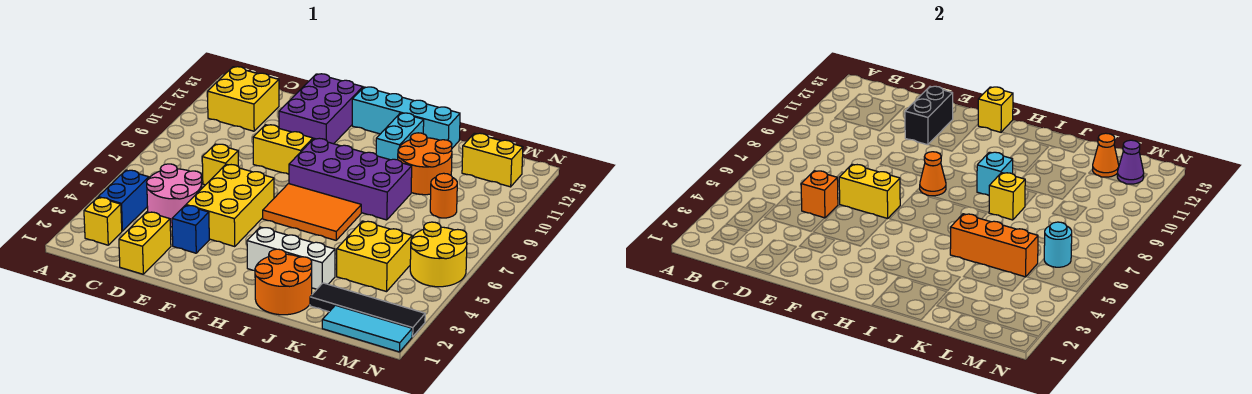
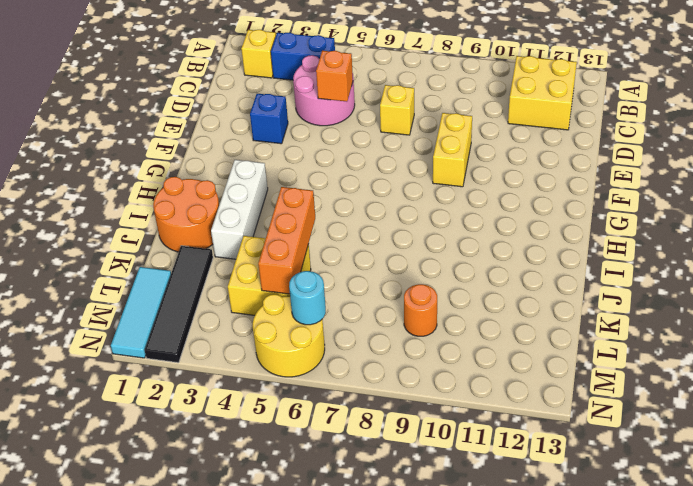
none -> yellow brick D1:D2 level 1
none -> yellow brick E4:F6 level 1
none -> purple brick E11:F13 level 1
none -> orange tile G6:I7 level 1

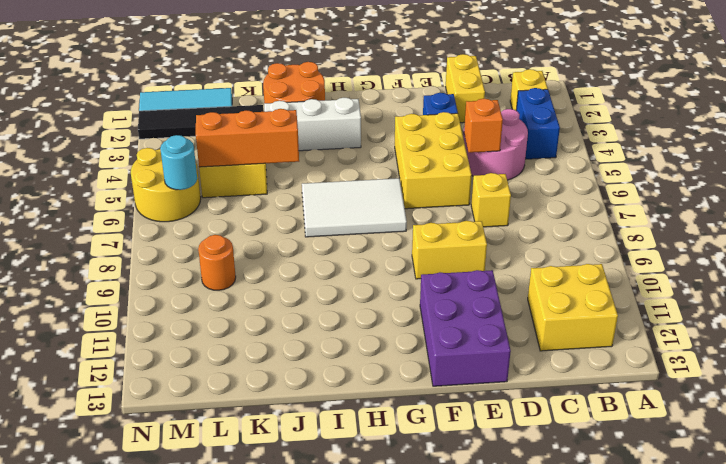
white tile G6:I7 level 1 -> orange tile G6:I7 level 1
none -> purple brick G8:J9 level 1
none -> cyan brick G13:J13 level 1
none -> cyan brick I11:I12 level 1
none -> orange round brick J10:K11 level 1

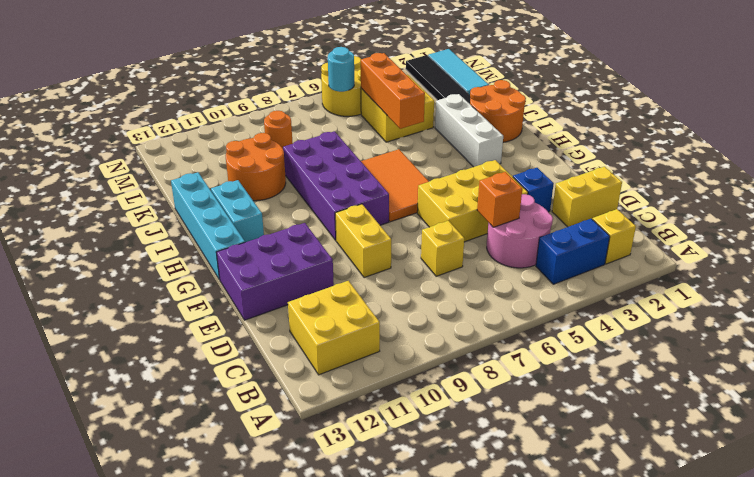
cyan brick H12:I12 level 1 -> cyan brick I11:I12 level 1
none -> yellow brick L12:M12 level 1
none -> yellow brick E6:F6 level 2
none -> black brick E11:E12 level 2
none -> orange cone G8 level 2

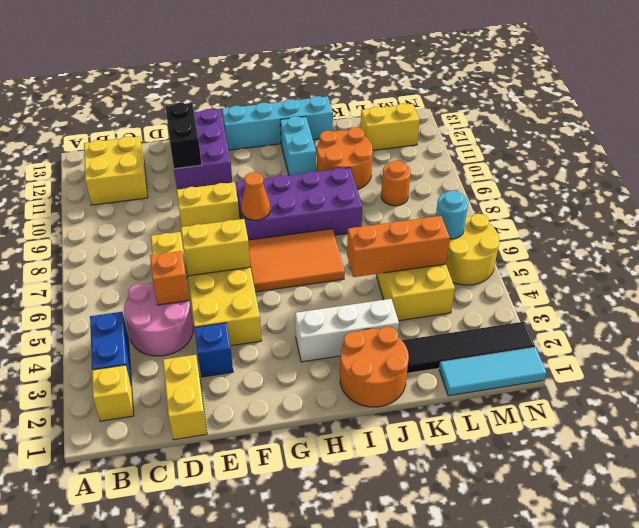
none -> yellow brick G13 level 2
none -> cyan brick I9 level 2
none -> yellow brick J8 level 2
none -> orange cone L12 level 2

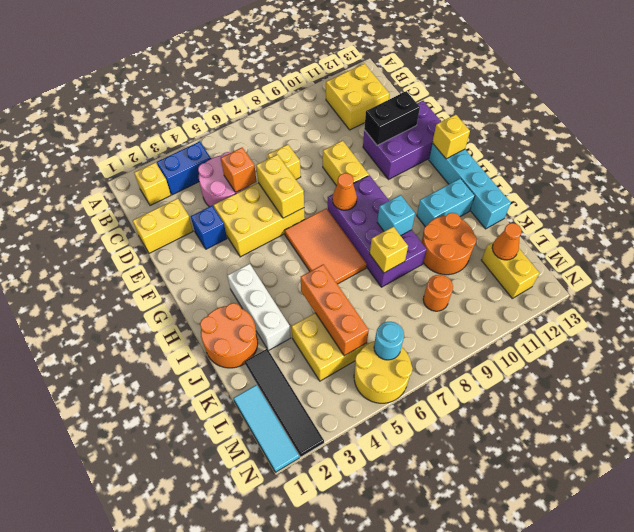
none -> purple cone M12 level 2

